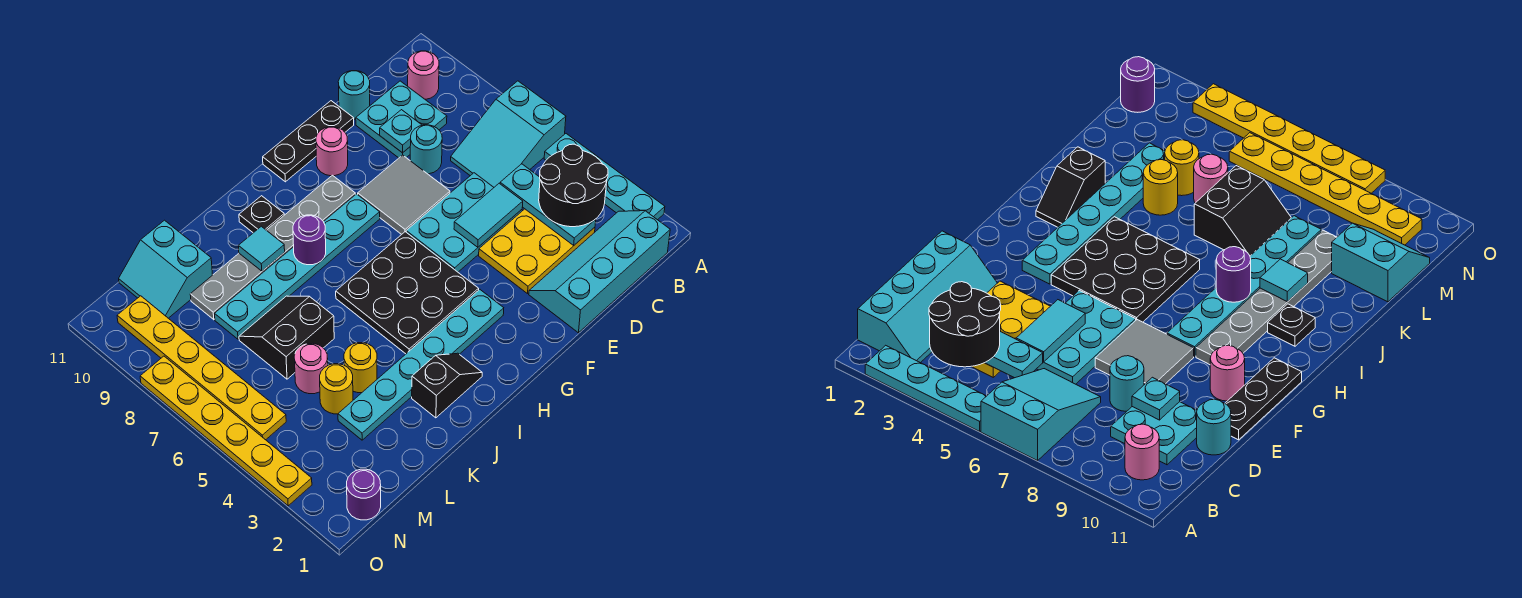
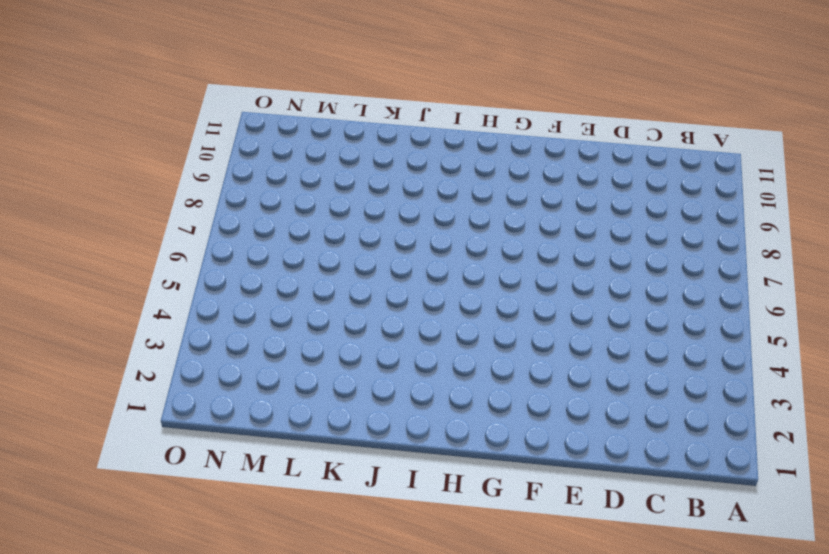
none -> cyan plate A2:A5 level 1
none -> cyan slope A6:C7 level 1 top A
none -> cyan slope B1:E2 level 1 top 1
none -> pink round brick B10 level 1

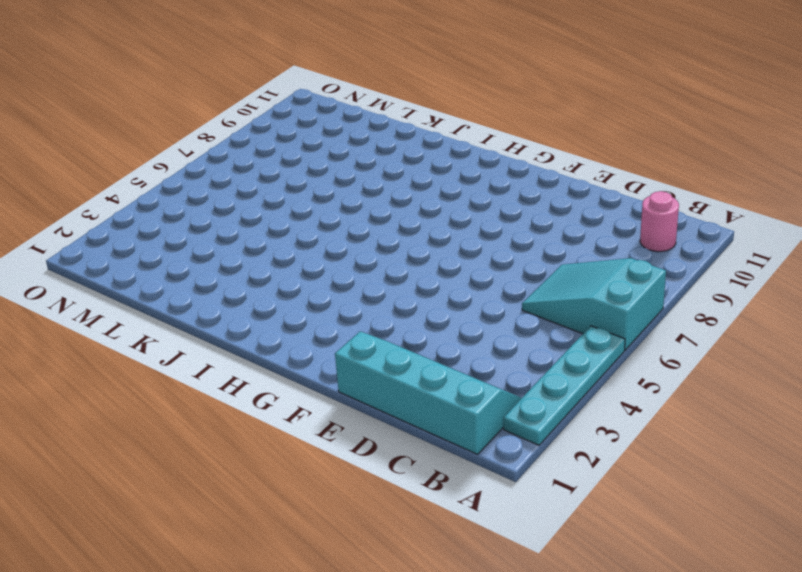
none -> yellow plate C3:E4 level 1
none -> cyan plate C9:D10 level 1
none -> cyan plate D5:F6 level 1
none -> cyan round brick D8 level 1

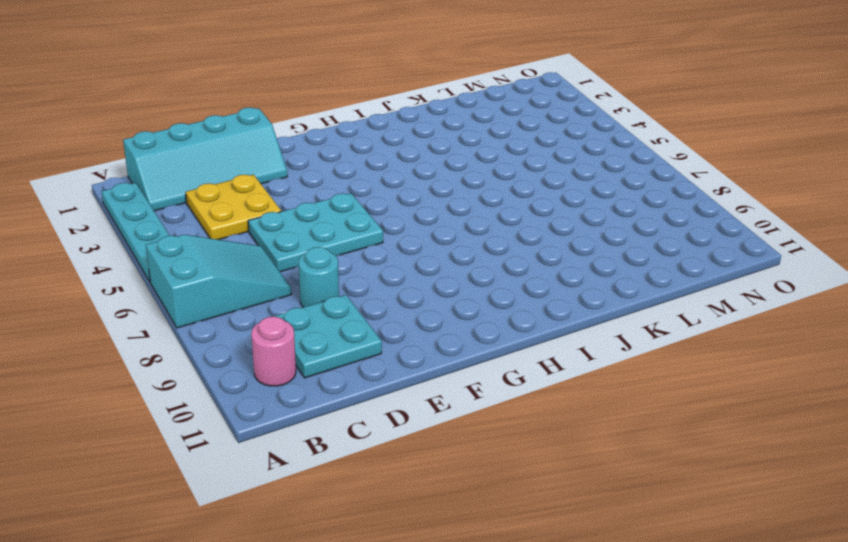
yellow plate C3:D4 level 1 -> yellow plate C3:E4 level 1
none -> cyan round brick D11 level 1
none -> grey tile E7:F8 level 1
none -> black plate E11:G11 level 1
none -> pink round brick F10 level 1

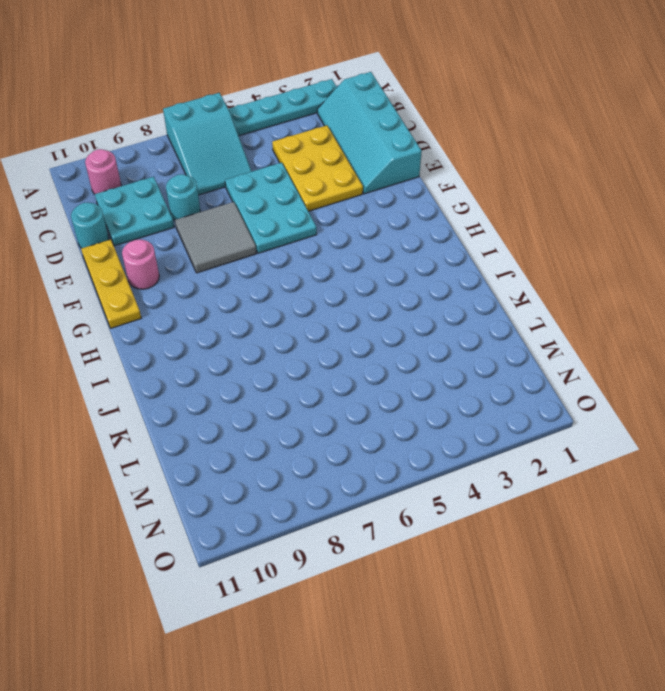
yellow plate E11:G11 level 1 -> black plate E11:G11 level 1
none -> cyan plate G3:L3 level 1
none -> black plate G4:I6 level 1
none -> cyan plate G8:L8 level 1
none -> grey plate G9:L9 level 1

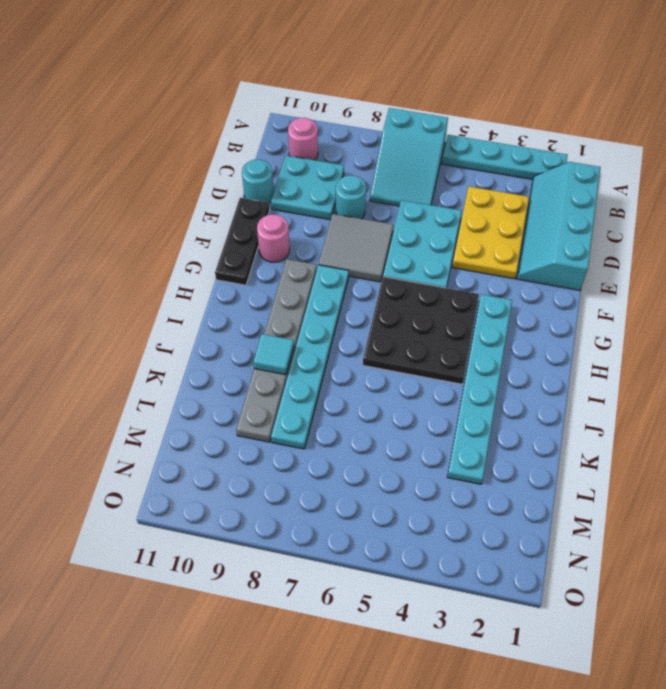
none -> black slope I2:J2 level 1 top J
none -> black plate I10 level 1
none -> yellow round brick K4 level 1
none -> black slope K6:L7 level 1 top 6

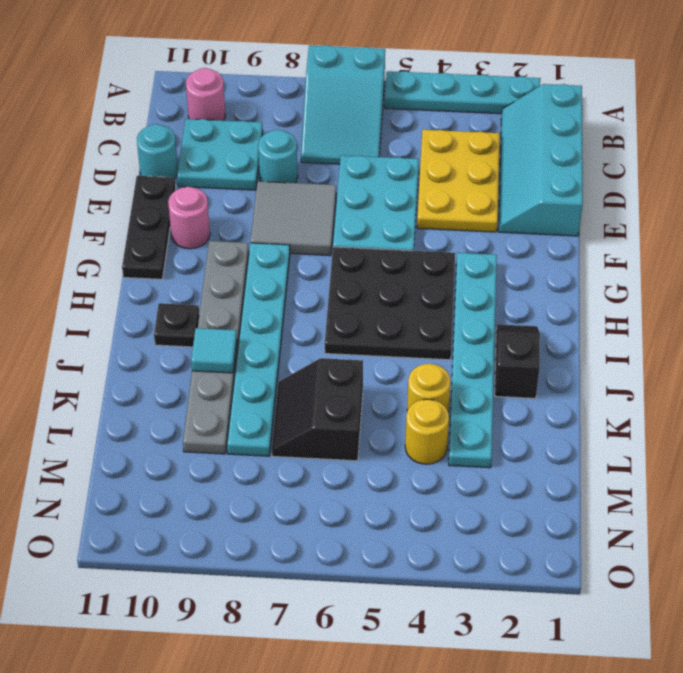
none -> pink round brick L5 level 1
none -> cyan slope L10:M11 level 1 top L
none -> purple round brick N1 level 1
none -> yellow plate N5:N10 level 1

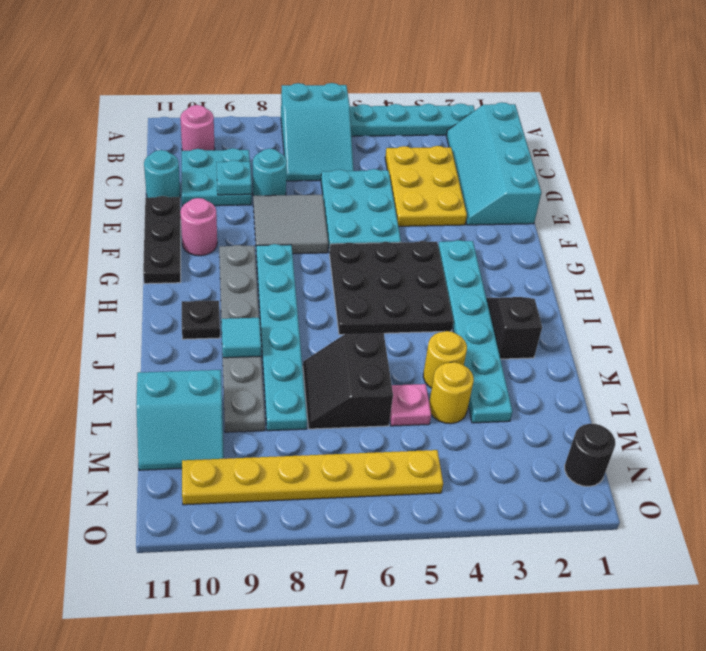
pink plate L5 level 1 -> pink round brick L5 level 1
black round brick N1 level 1 -> purple round brick N1 level 1
none -> yellow plate O3:O8 level 1
none -> cyan plate C3:C5 level 2
none -> cyan tile D5:E5 level 2
none -> purple round brick I8 level 2

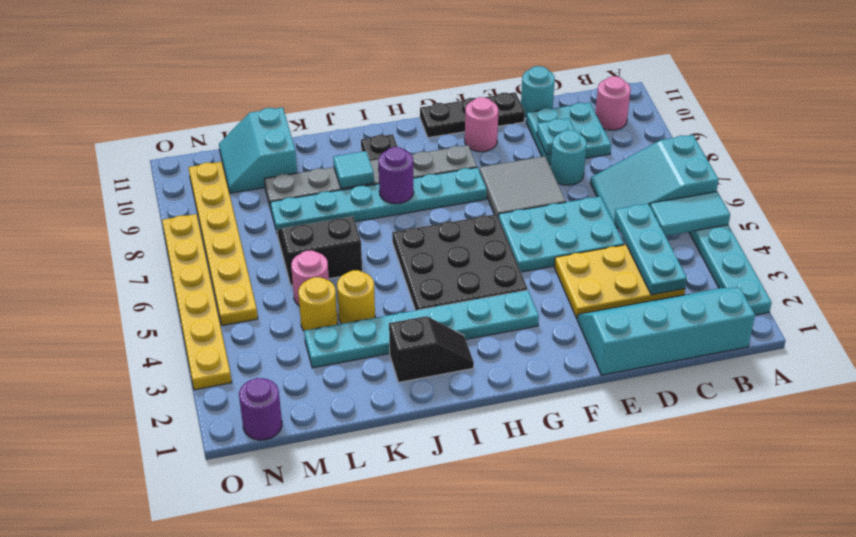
cyan tile A5:B5 level 2 -> cyan tile D5:E5 level 2
none -> black round brick B3:C4 level 3

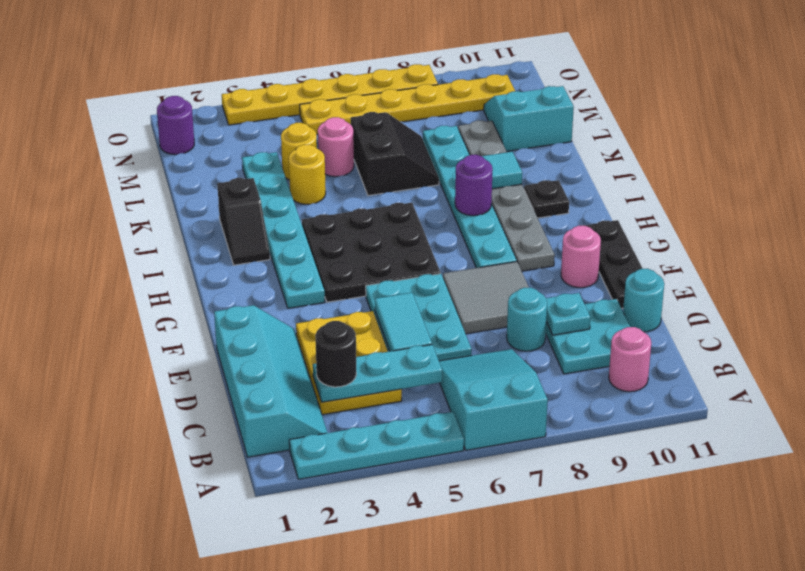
black round brick C3 level 3 -> black round brick B3:C4 level 3

